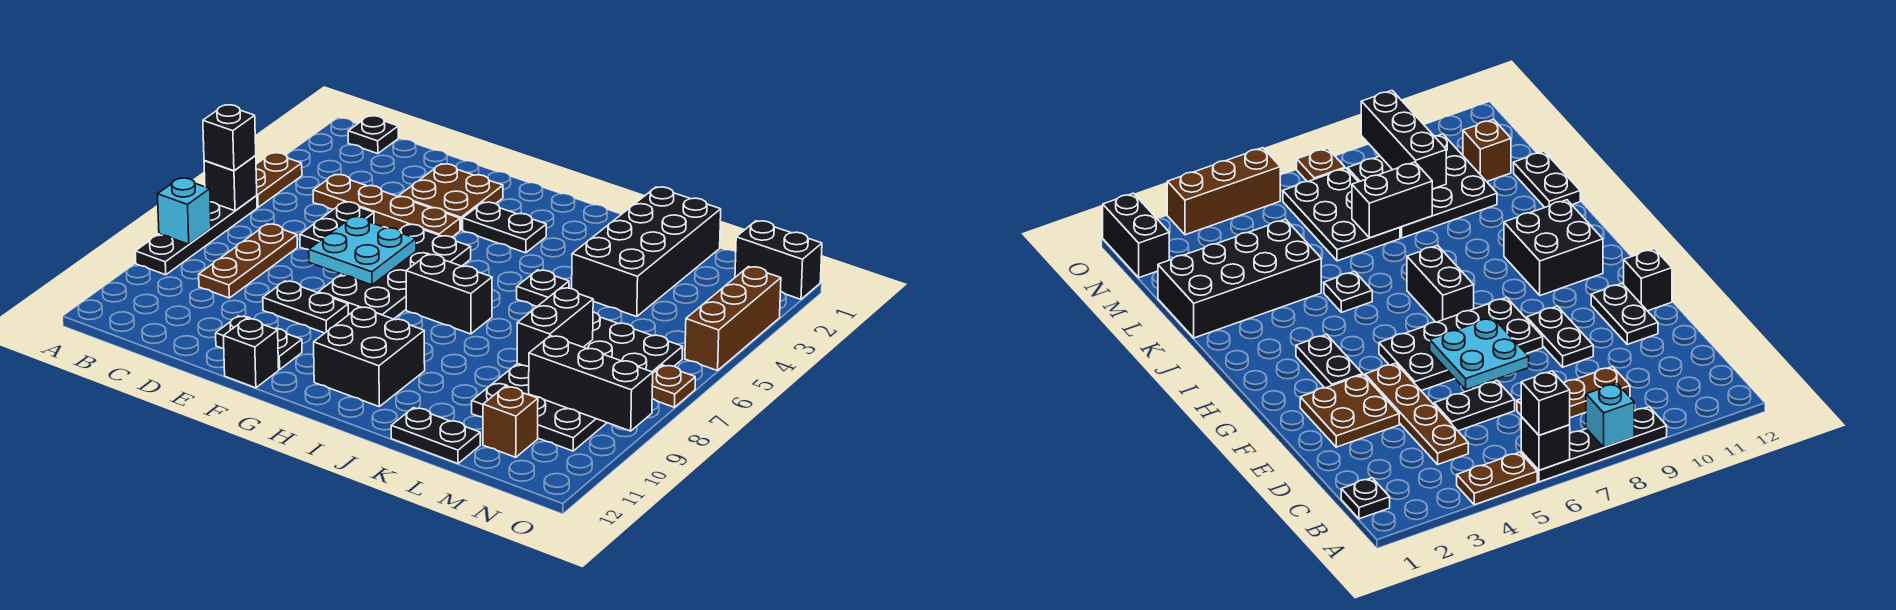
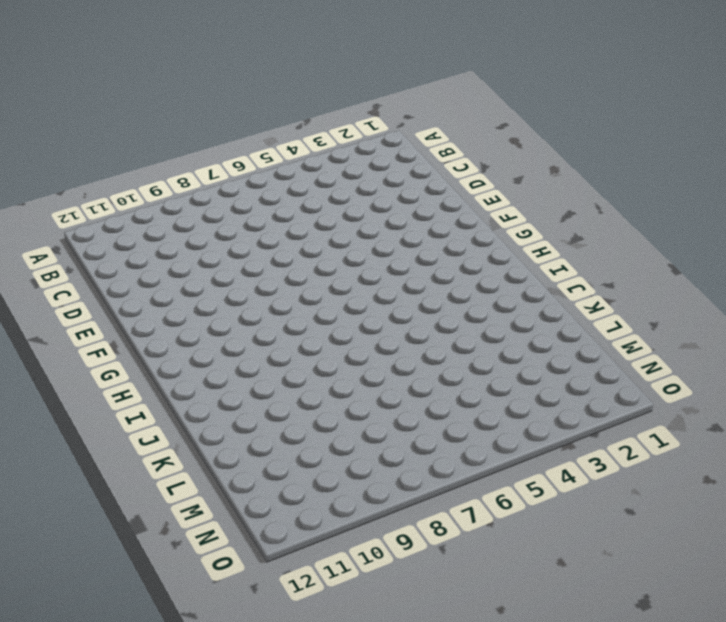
none -> brown plate A4:A5 level 1
none -> black plate A6:A9 level 1
none -> black plate B1 level 1

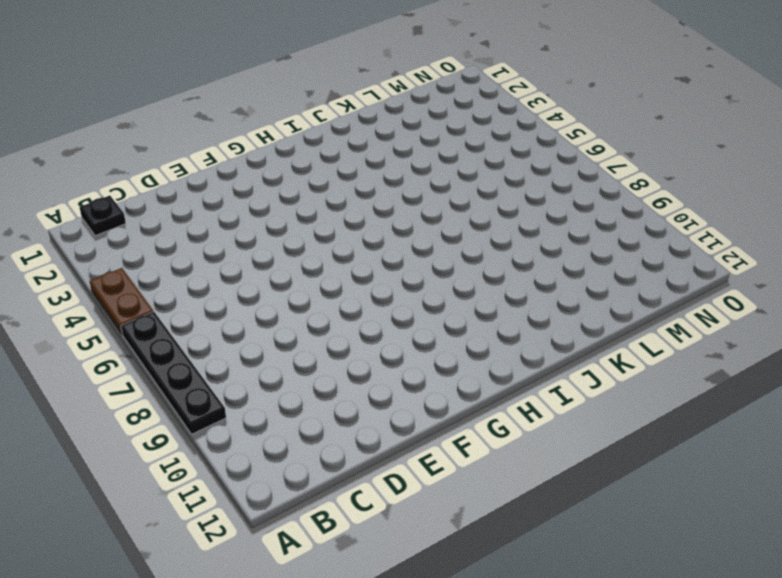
none -> brown plate C4:F4 level 1
none -> brown plate C7:C9 level 1
none -> black plate D5:D6 level 1

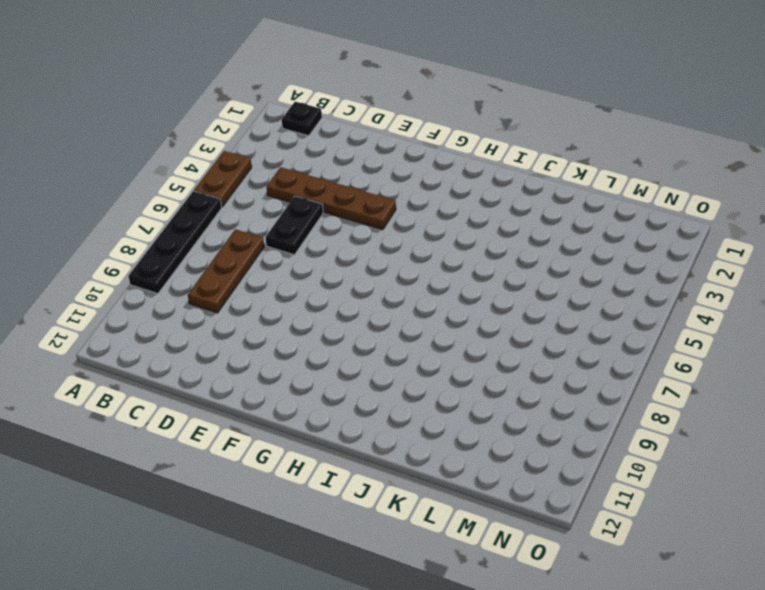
none -> brown plate E2:F3 level 1
none -> black plate E9:F9 level 1
none -> black plate E11:F11 level 1

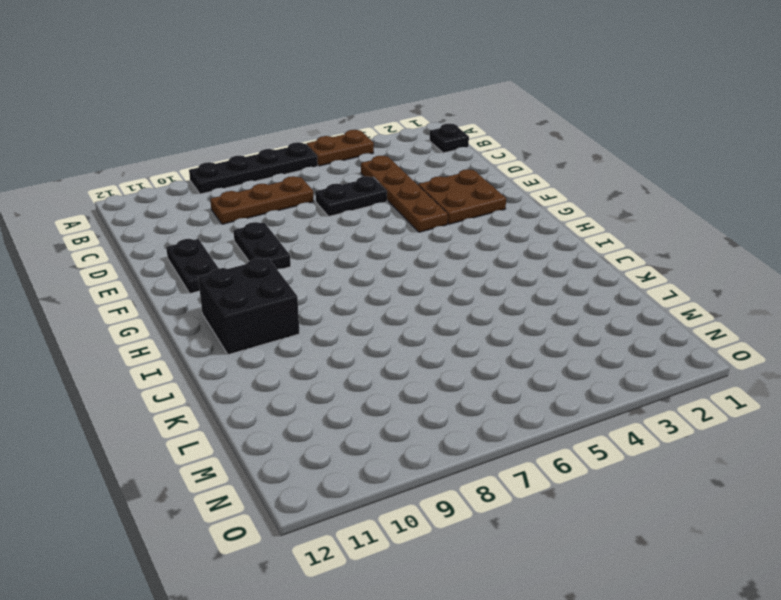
none -> black plate F5:G8 level 1
none -> black brick F12 level 1
none -> black plate G3:H3 level 1

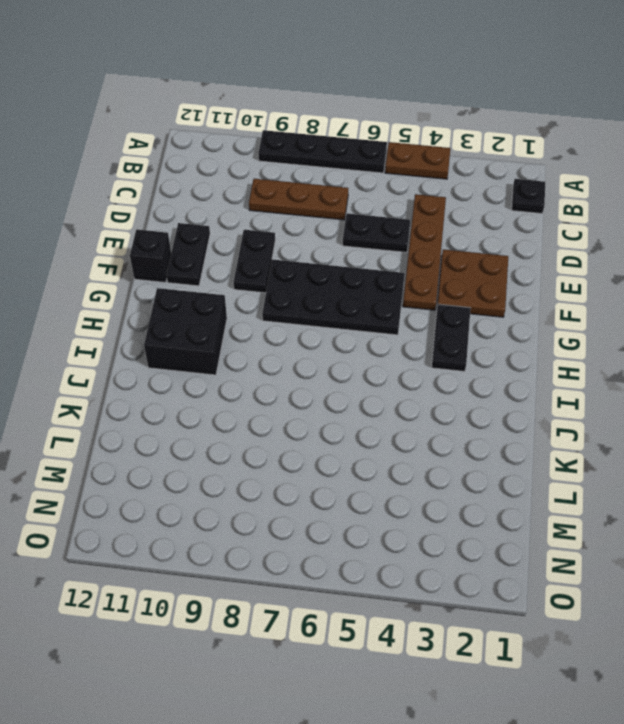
none -> black brick H7:I7 level 1
none -> black plate J5 level 1
none -> black brick K1:L4 level 1

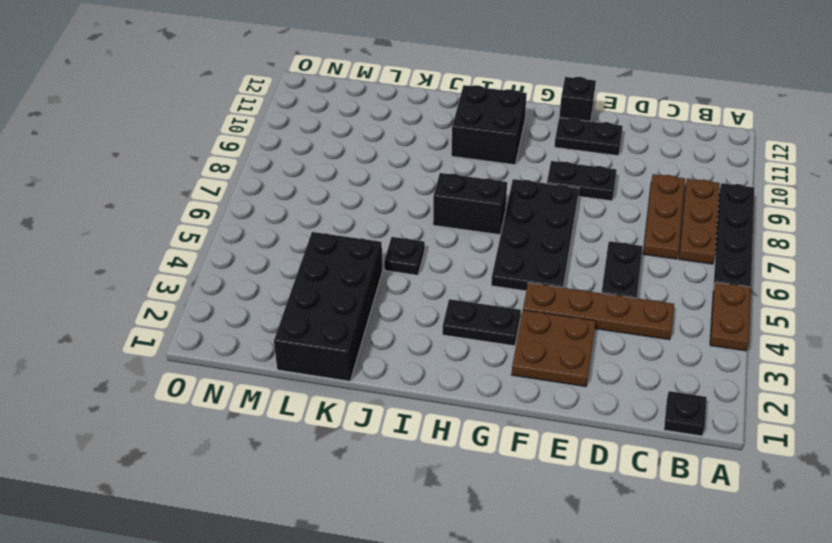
brown plate B7:B9 level 1 -> none
none -> black plate K12:L12 level 1
none -> black plate L6:N7 level 1
none -> black plate L8:N10 level 1

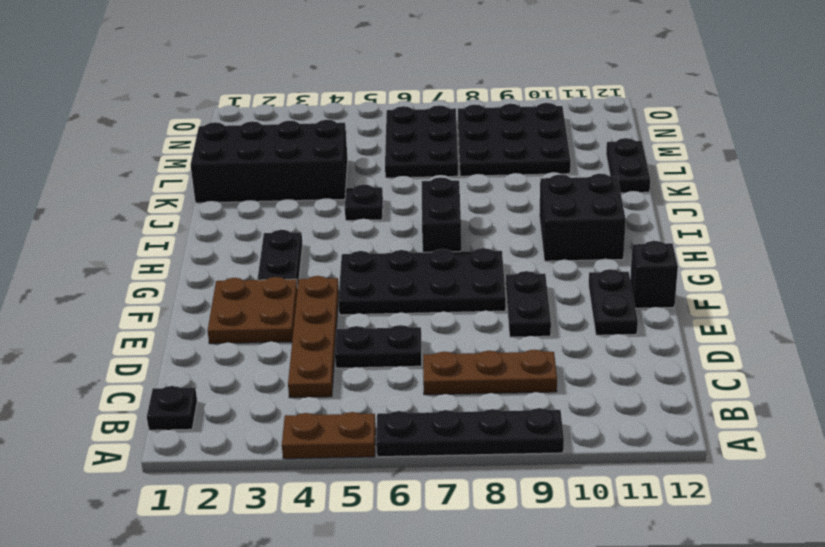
none -> brown brick M11 level 1
none -> black brick N1:O1 level 1
none -> brown brick O3:O5 level 1

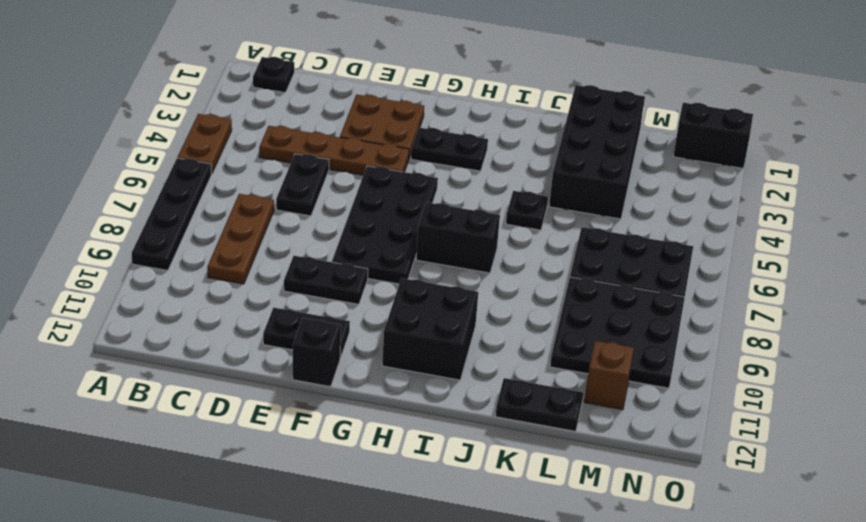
none -> brown brick O3:O5 level 1
none -> brown plate O7 level 1
none -> black brick A6 level 2

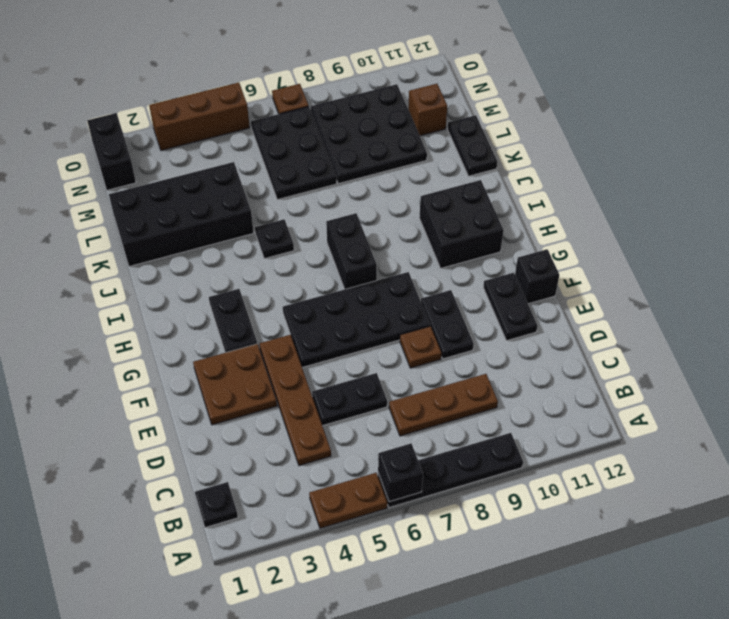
brown plate E8 level 1 -> none
none -> cyan brick A8 level 2
none -> cyan plate E6:F7 level 2
none -> black brick L7:L8 level 2

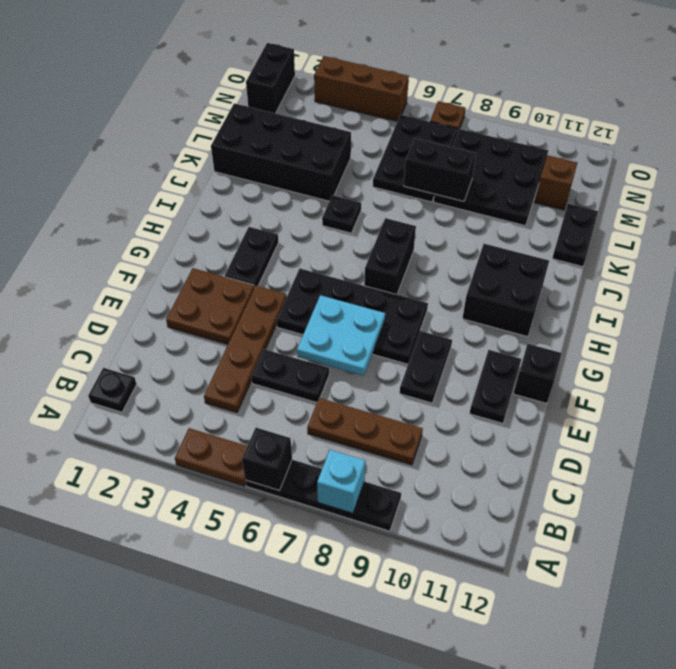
none -> black brick M9:O9 level 2
none -> black brick A6 level 3

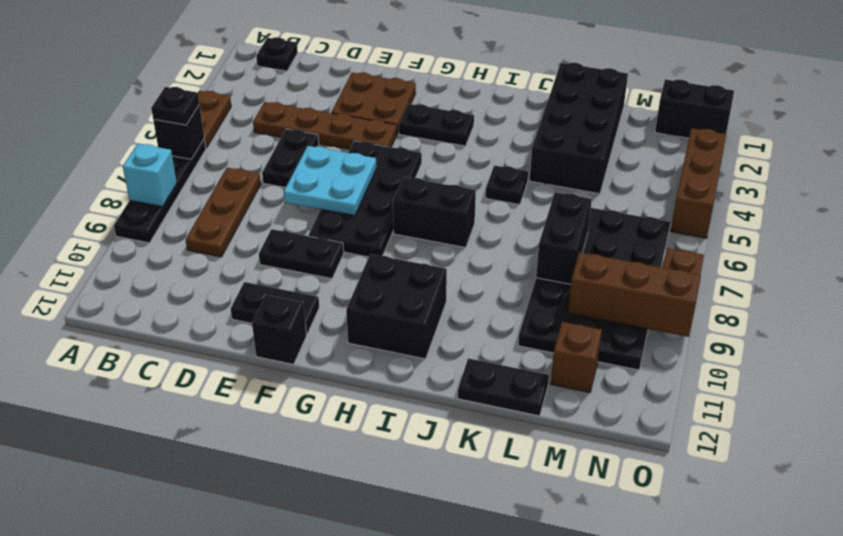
black plate A6 level 3 -> black brick A6 level 3
brown brick M9:O9 level 2 -> black brick M9:O9 level 2

